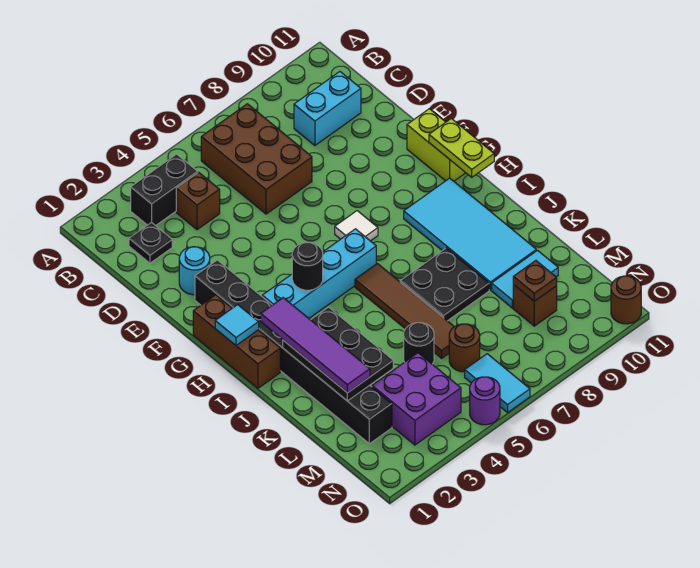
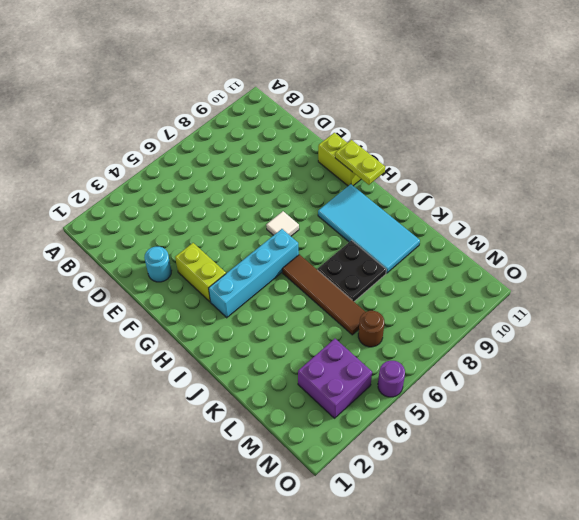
lime brick F3:G3 level 1 -> none
none -> black brick B3:B4 level 1
none -> brown brick B6:D7 level 1
none -> black plate C2 level 1

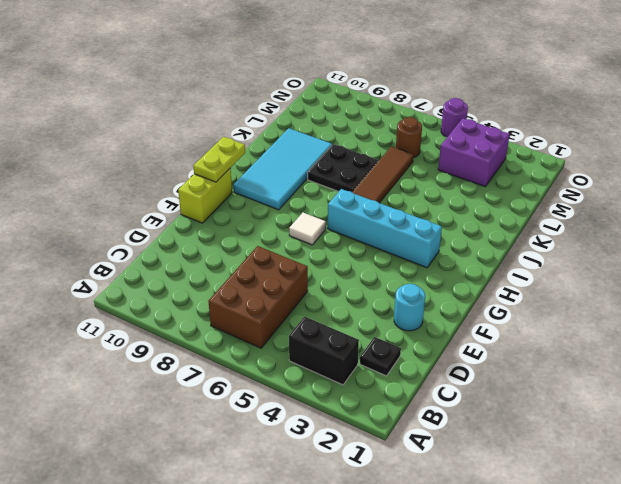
none -> brown brick C4 level 1
none -> cyan brick C9:C10 level 1
none -> black brick F2:M2 level 1

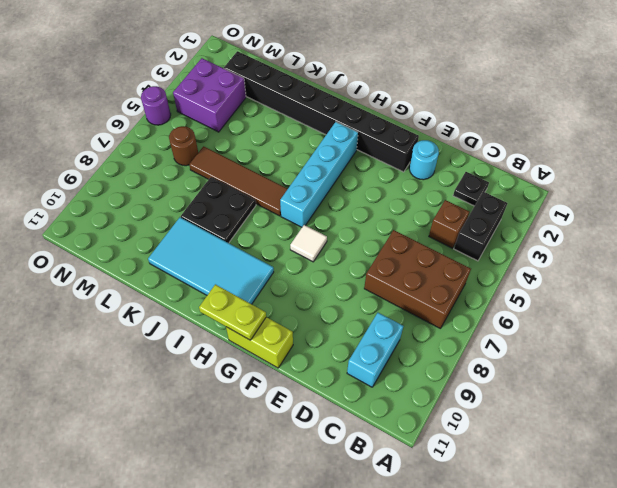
none -> brown brick G1:I1 level 1
none -> black round brick L5 level 1
none -> cyan tile L9:L10 level 1

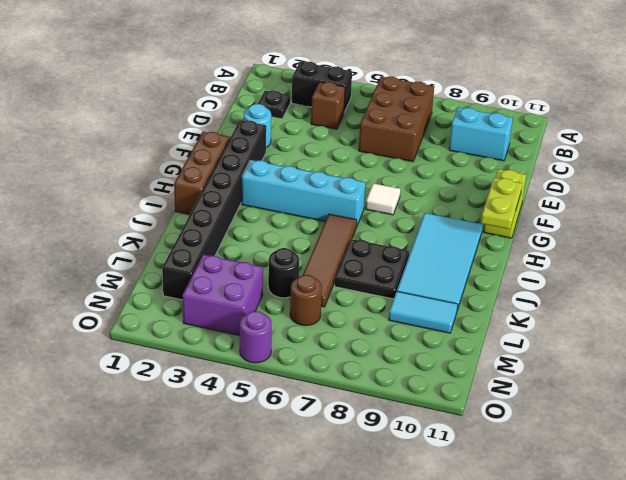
none -> brown brick M9 level 1
none -> cyan tile N6:O6 level 1
none -> brown round brick O11 level 1

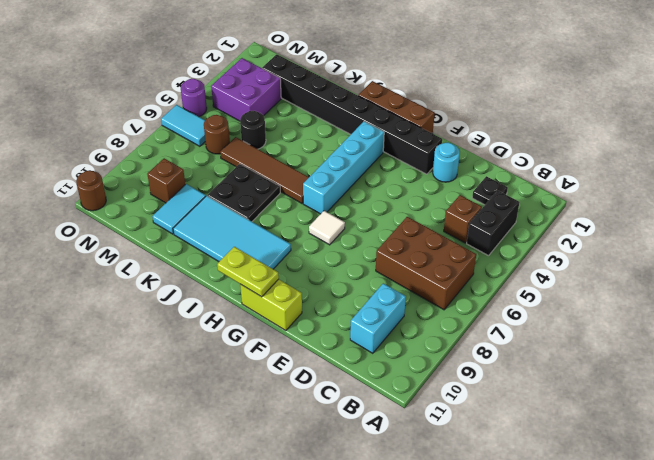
none -> cyan tile H1 level 2
none -> black round brick H4 level 2
none -> black plate J2:L3 level 2

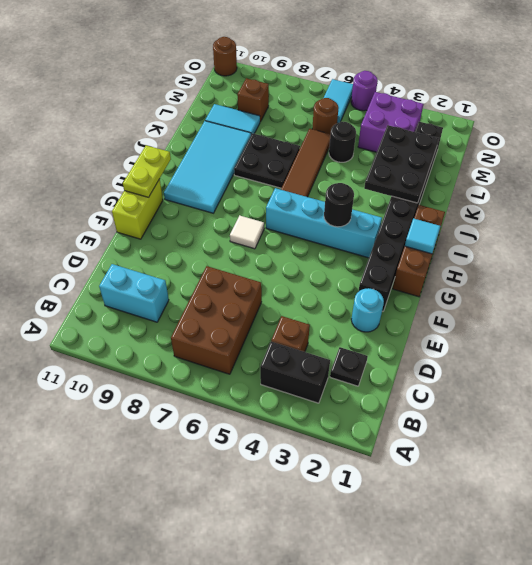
none -> brown plate M9 level 2
none -> purple tile I2:L2 level 3

